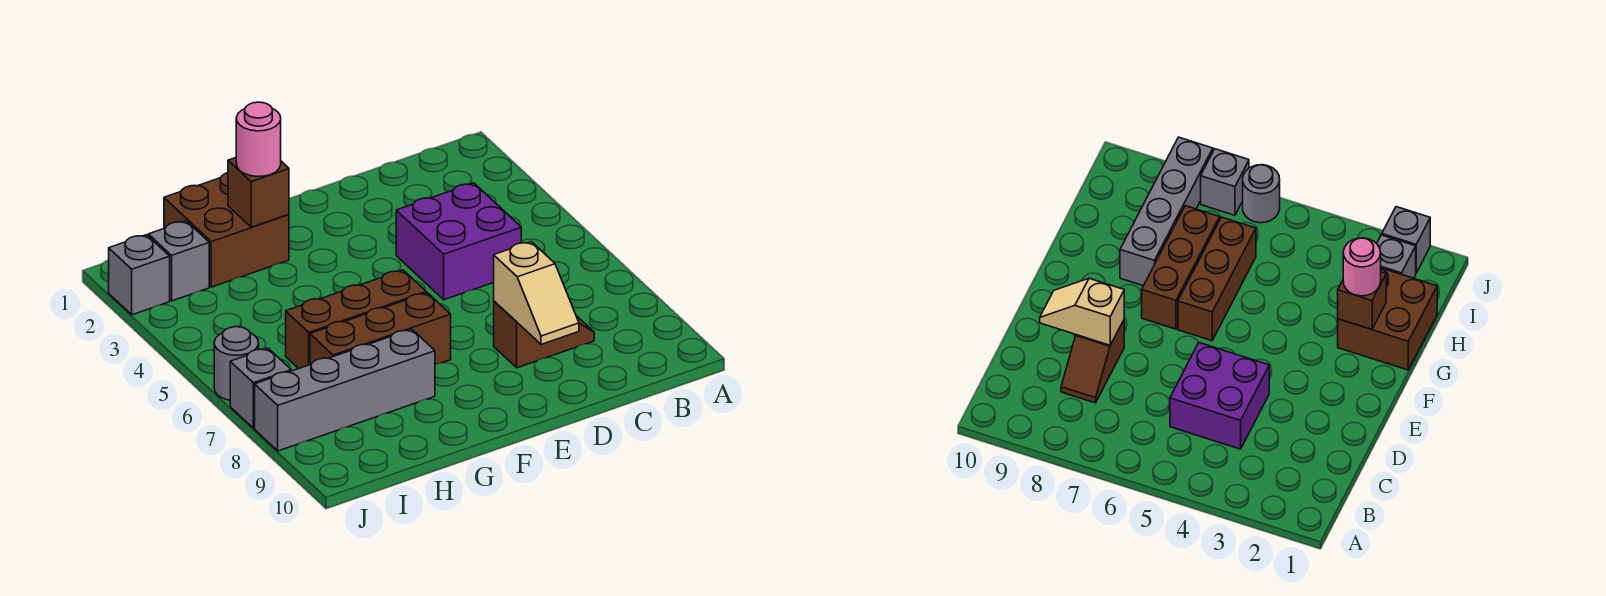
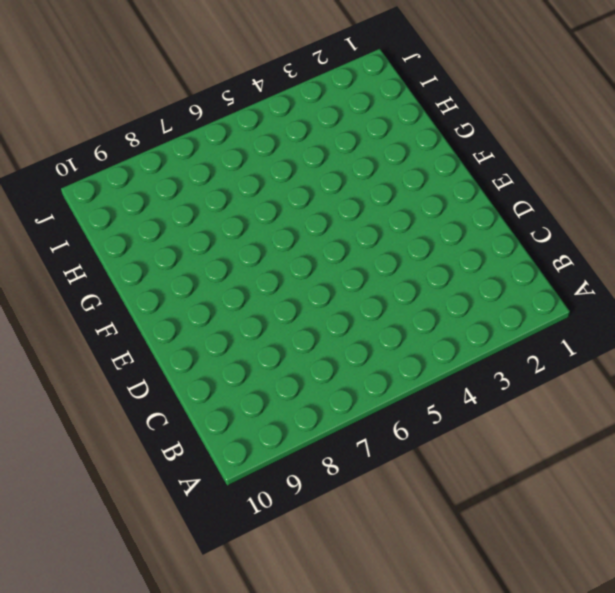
none -> purple brick C4:D5 level 1
none -> brown slope C8:D8 level 1 top D
none -> brown brick F6:H6 level 1

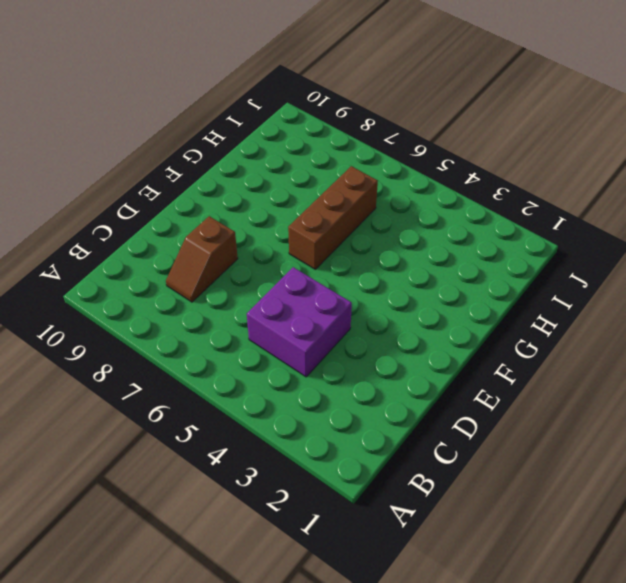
none -> brown brick F7:H7 level 1
none -> brown brick G1:H2 level 1
none -> grey brick G8:J8 level 1

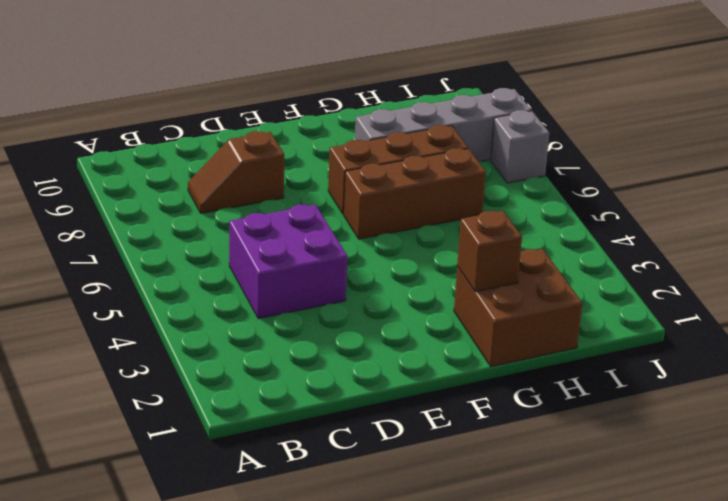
none -> grey brick I2 level 1
none -> grey brick J2 level 1
none -> grey round brick J6 level 1

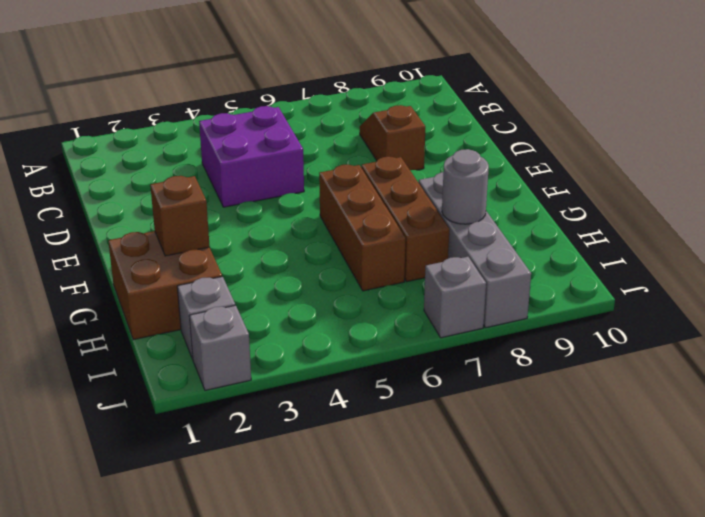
grey round brick H8 level 2 -> grey round brick J6 level 1
none -> tan slope D8:D9 level 2 top 8
none -> pink round brick G2 level 3

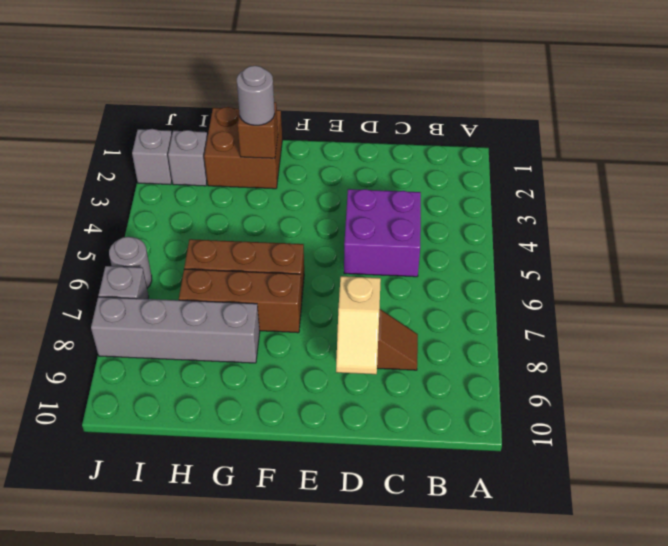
grey round brick G2 level 3 -> pink round brick G2 level 3

